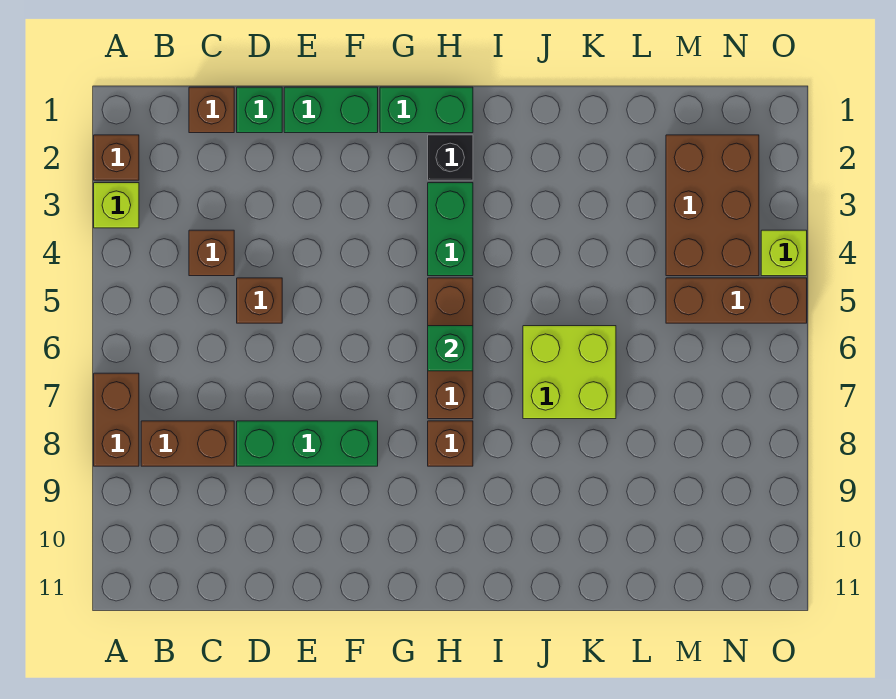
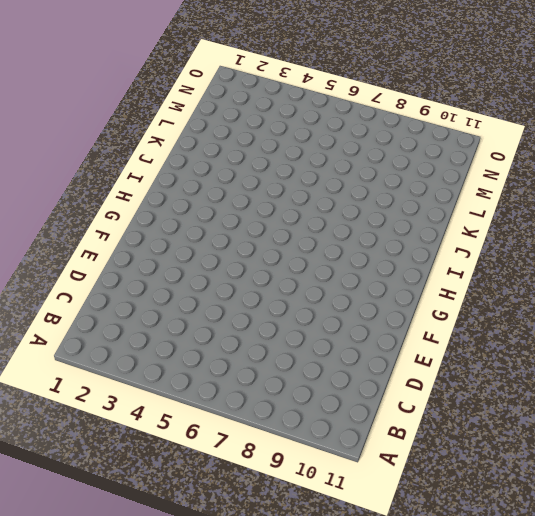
none -> brown brick A2 level 1
none -> lime brick A3 level 1
none -> brown brick A7:A8 level 1

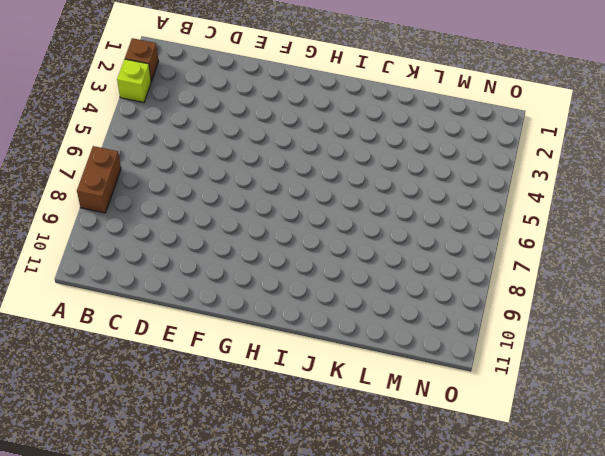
none -> brown brick B8:C8 level 1
none -> brown brick C1 level 1
none -> brown brick C4 level 1

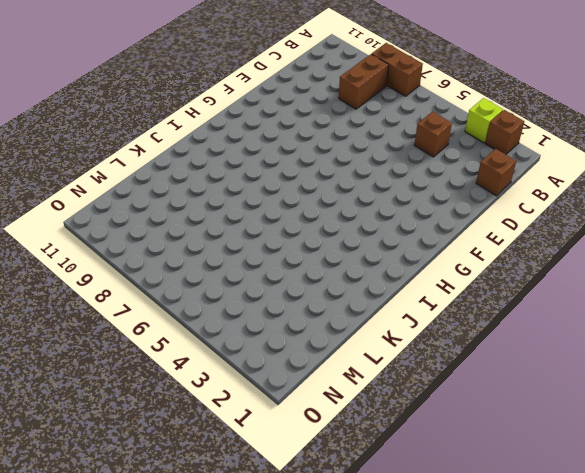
none -> green brick D1 level 1
none -> brown brick D5 level 1
none -> green brick D8:F8 level 1

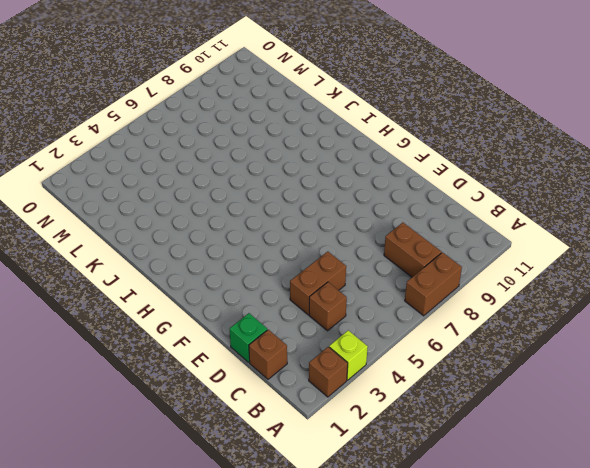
brown brick D4:D5 level 1 -> brown brick D5 level 1
none -> green brick D8:F8 level 1
none -> green brick E1:F1 level 1
none -> green brick G1:H1 level 1

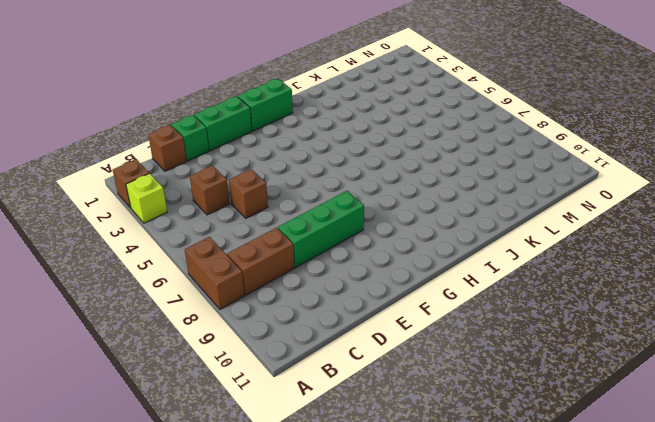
none -> black brick H2 level 1
none -> green brick H3:H4 level 1
none -> brown brick H5:H7 level 1

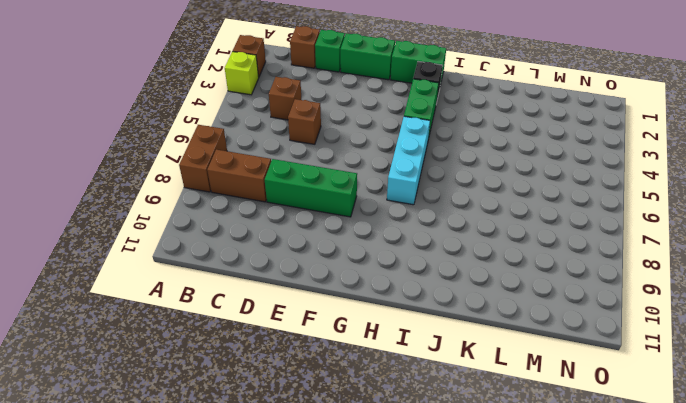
cyan brick H5:H7 level 1 -> brown brick H5:H7 level 1
none -> brown brick H8 level 1
none -> lime brick J6:K7 level 1
none -> brown brick M2:N4 level 1

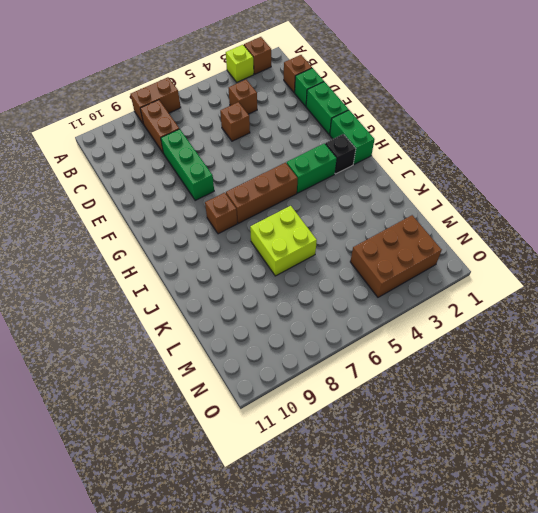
none -> brown brick M5:O5 level 1
none -> lime brick O4 level 1
none -> green brick H6 level 2

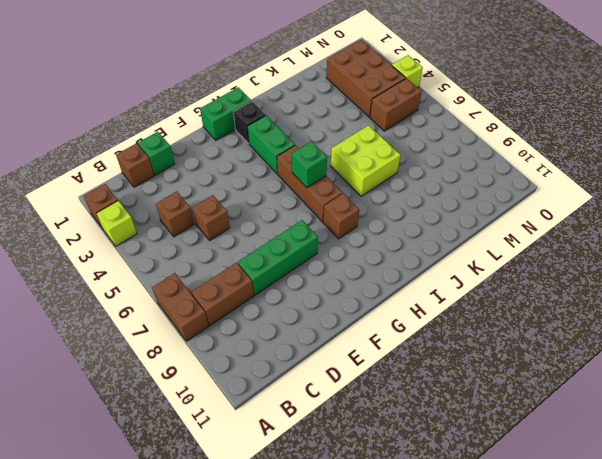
brown brick M5:N5 level 1 -> brown brick M5:O5 level 1
none -> green brick E1:F1 level 1

